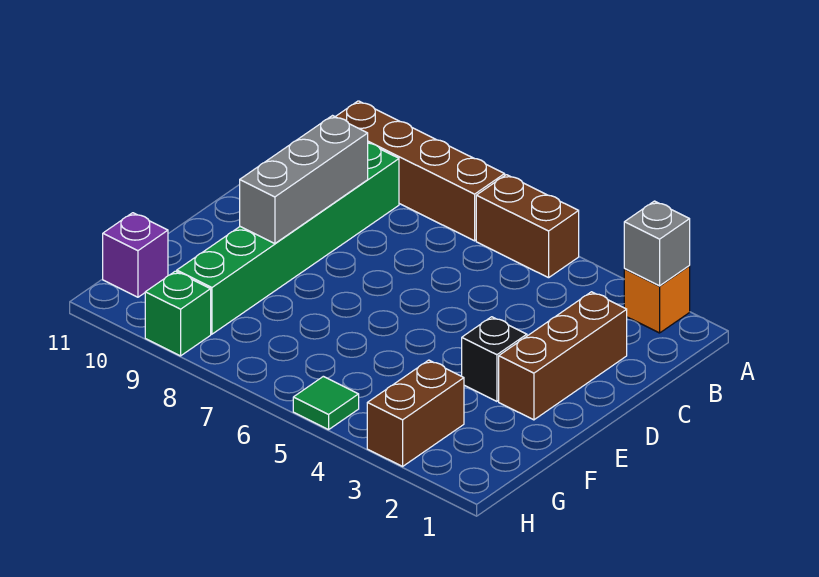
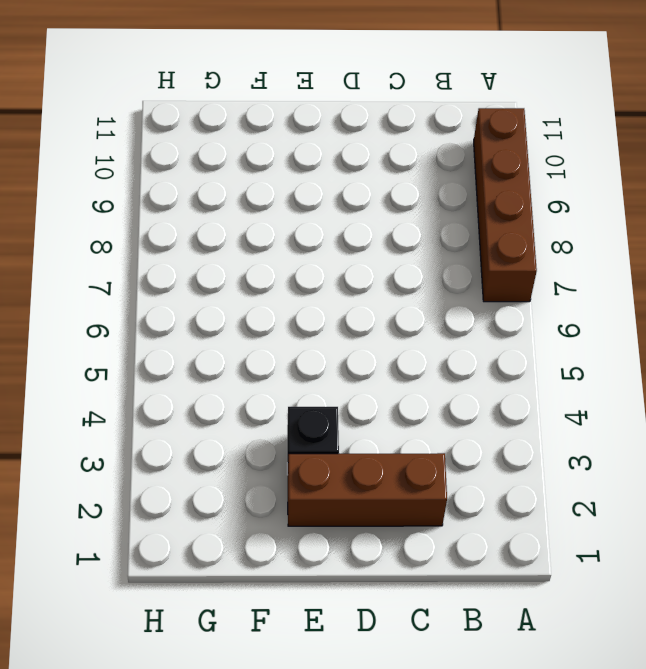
none -> orange brick A2 level 1
none -> brown brick A5:A6 level 1
none -> green brick B9:G9 level 1

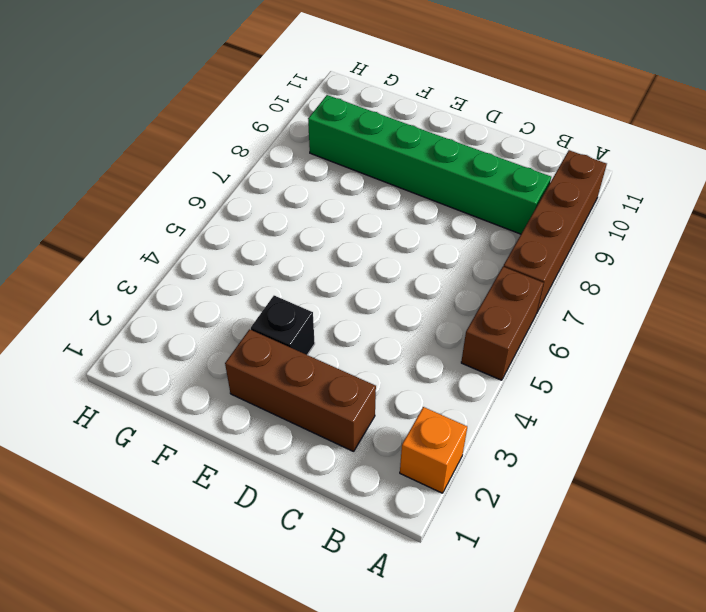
none -> brown brick G3:H3 level 1
none -> purple brick G11 level 1
none -> green tile H5 level 1

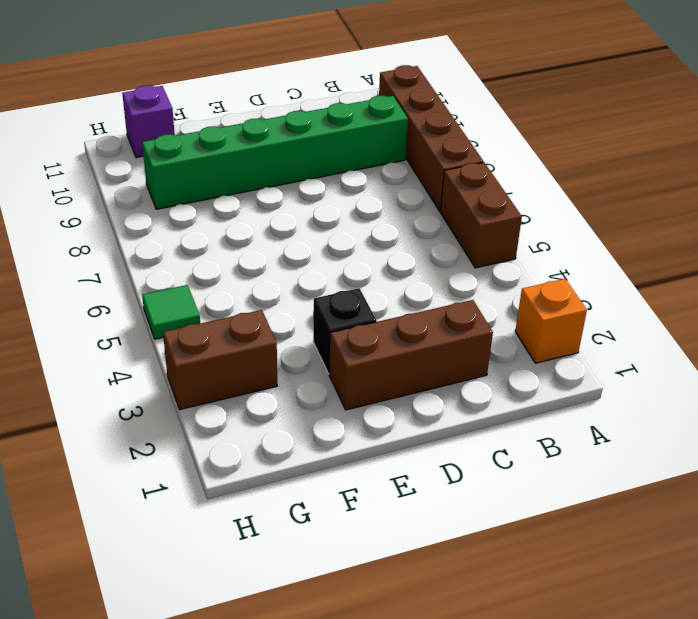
none -> green brick H9 level 1
none -> grey brick A2 level 2
none -> grey brick C9:E9 level 2

